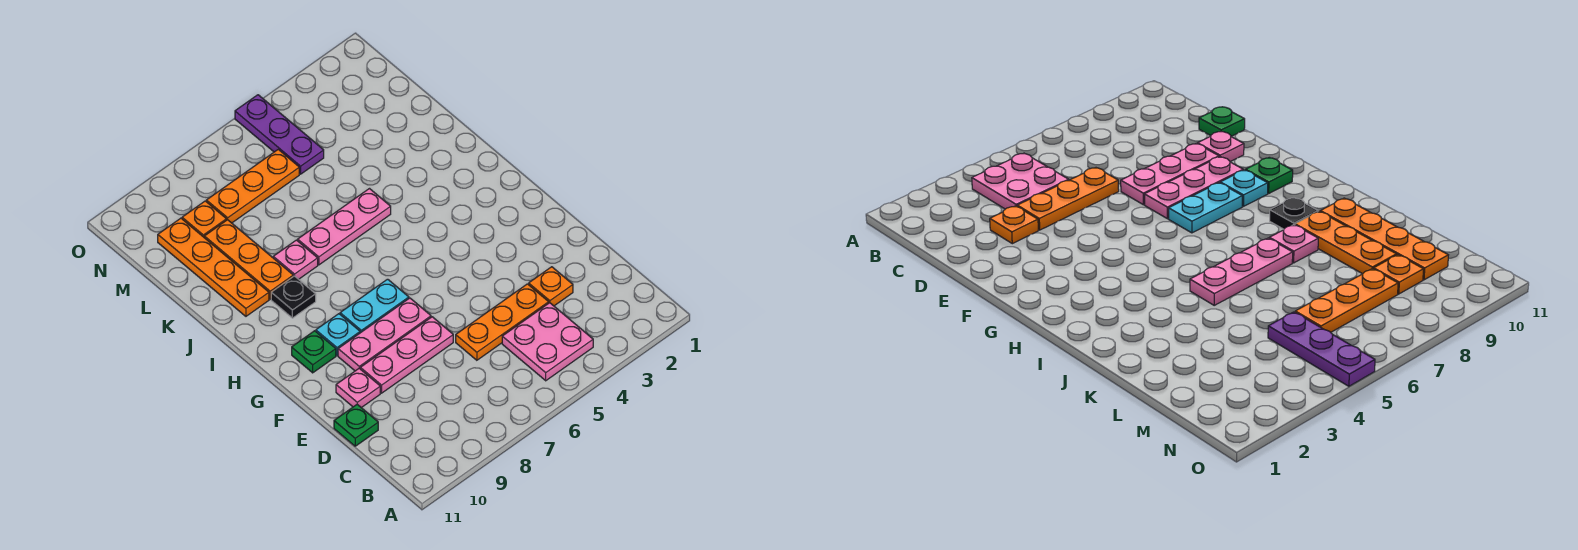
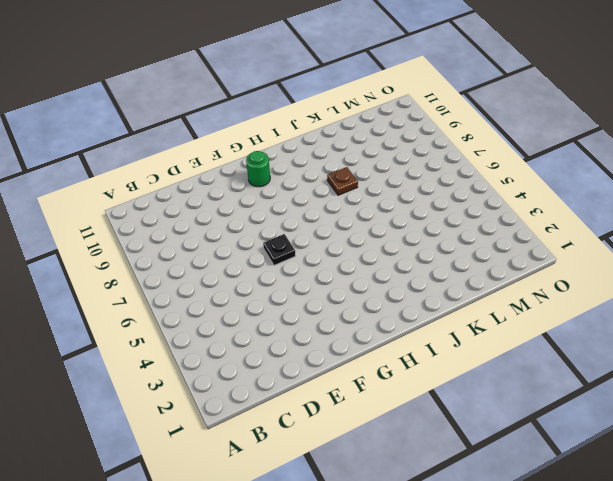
black plate F6 level 1 -> black plate I9 level 1
green round brick G10 level 1 -> green plate G10 level 1
brown plate J8 level 1 -> pink plate J8 level 1
none -> pink plate B4:C5 level 1
none -> orange plate D3 level 1
none -> orange plate D4:D6 level 1

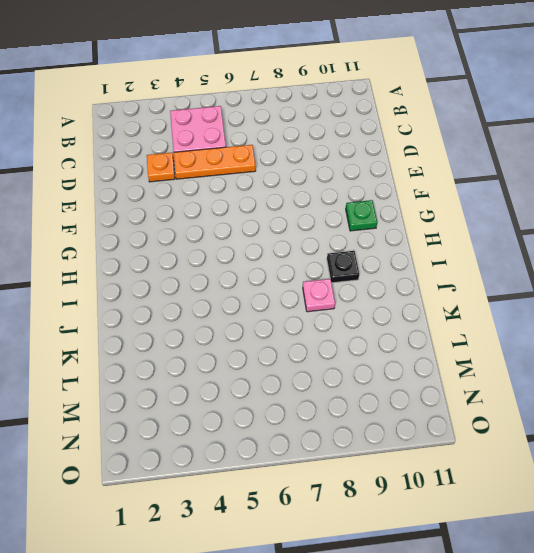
none -> green plate D11 level 1
none -> pink plate E7:E9 level 1
none -> pink plate E10 level 1

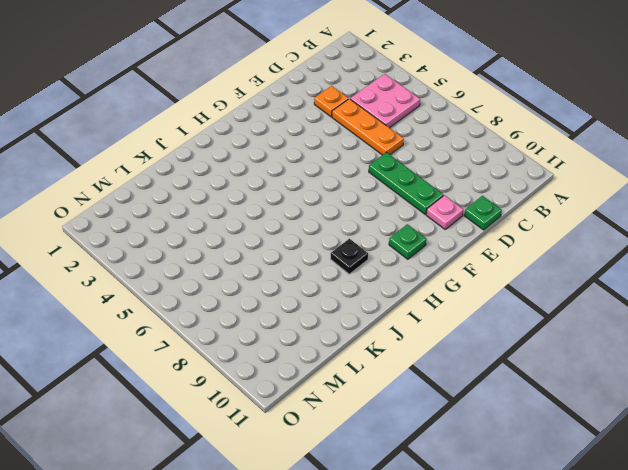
green plate E7:E9 level 1 -> pink plate E7:E9 level 1
none -> pink plate F7:F9 level 1
none -> cyan plate G7:G8 level 1
none -> cyan plate G9 level 1

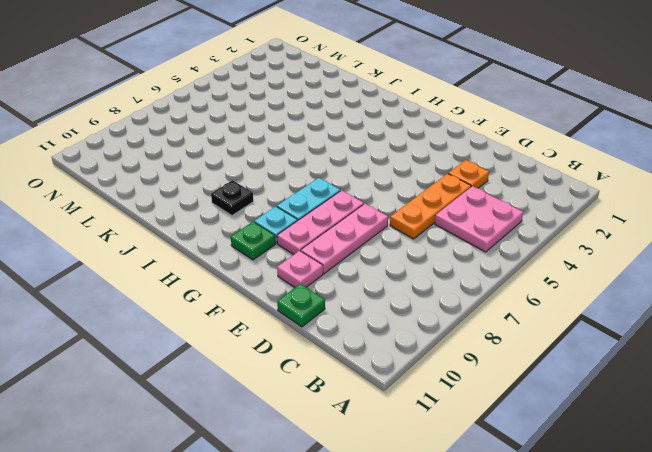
none -> pink plate J5:J7 level 1
none -> pink plate J8 level 1
none -> orange plate J9:L9 level 1

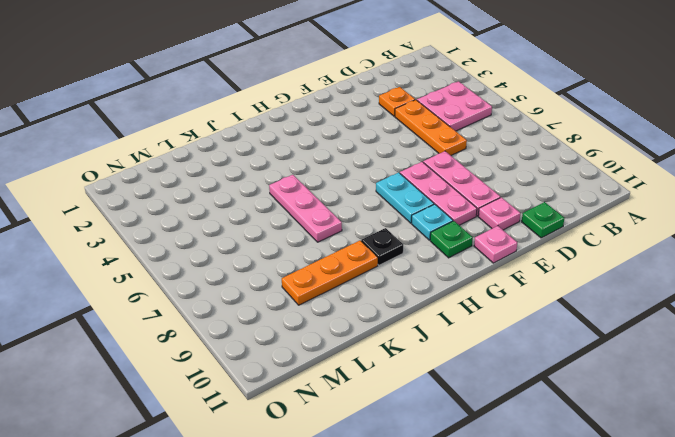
pink plate F11 level 1 -> pink plate J8 level 1
none -> orange plate J10:M10 level 1
none -> purple plate M5:O5 level 1
none -> orange plate M6:M8 level 1

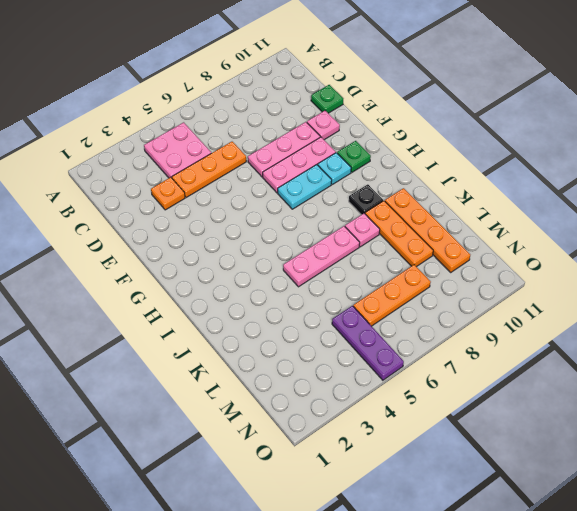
none -> orange plate M9 level 1

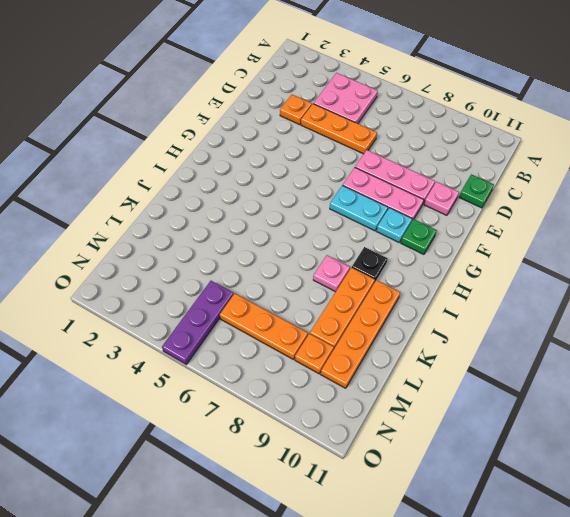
none -> pink plate J5:J7 level 1

